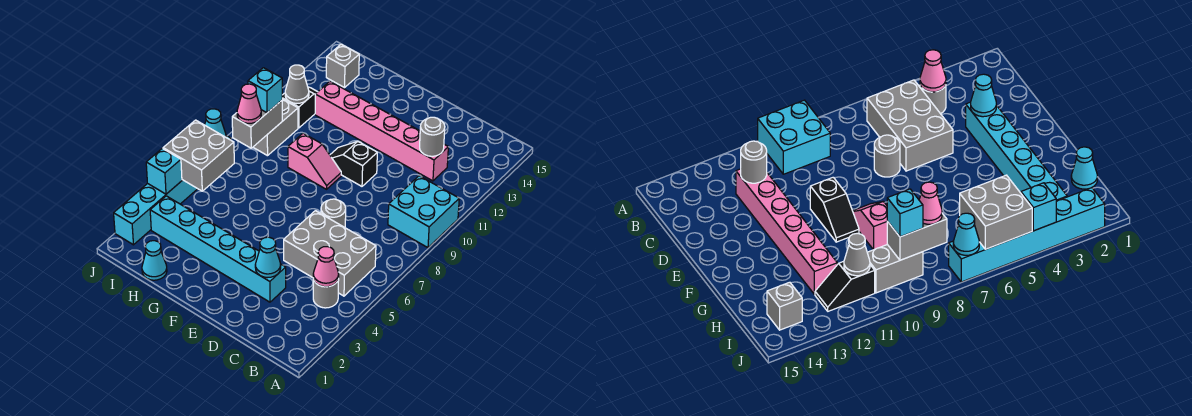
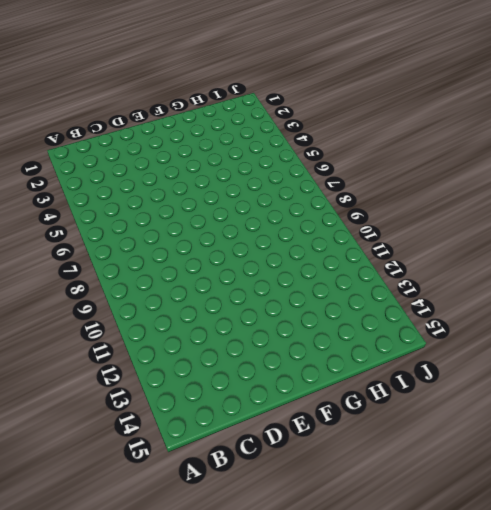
none -> cyan brick A9:B10 level 1
none -> grey round brick B4 level 1
none -> grey brick B5:D6 level 1

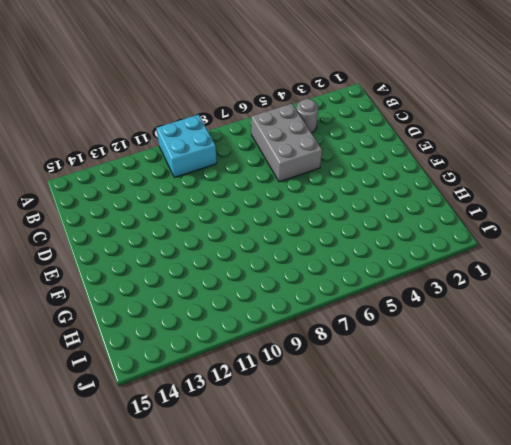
none -> pink brick C12:H12 level 1
none -> cyan brick D3:I3 level 1
none -> grey round brick D7 level 1

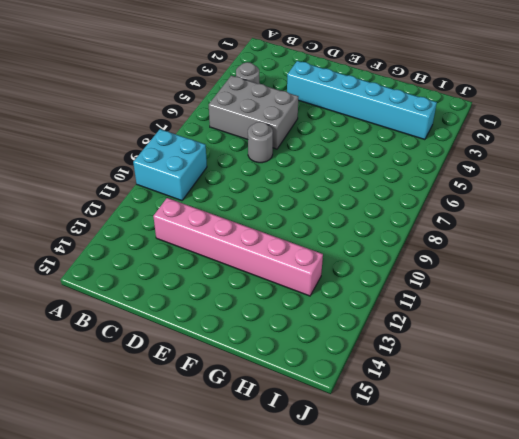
none -> black slope E10:F10 level 1 top E
none -> pink slope F9:G9 level 1 top G
none -> cyan cone H1 level 1

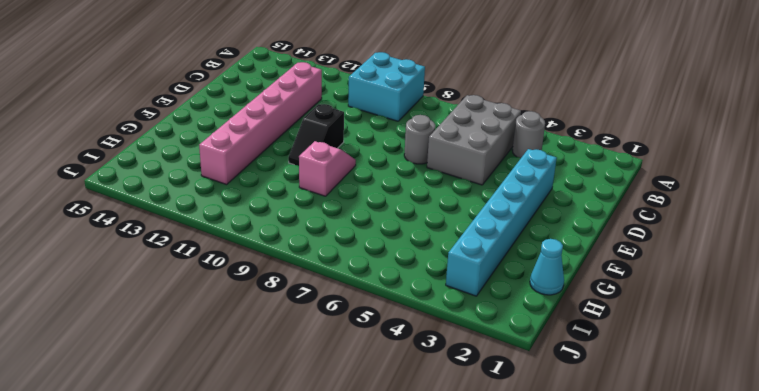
none -> grey brick I9:I10 level 1
none -> black slope I11:I12 level 1 top 11
none -> grey brick I14 level 1

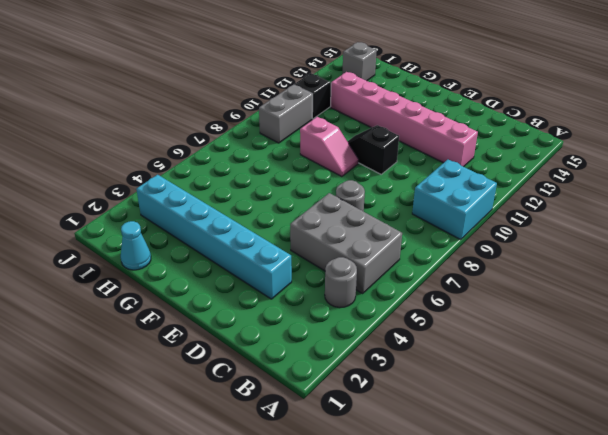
none -> cyan brick J2:J7 level 1
none -> pink cone B4 level 2
none -> grey round brick C12 level 2

